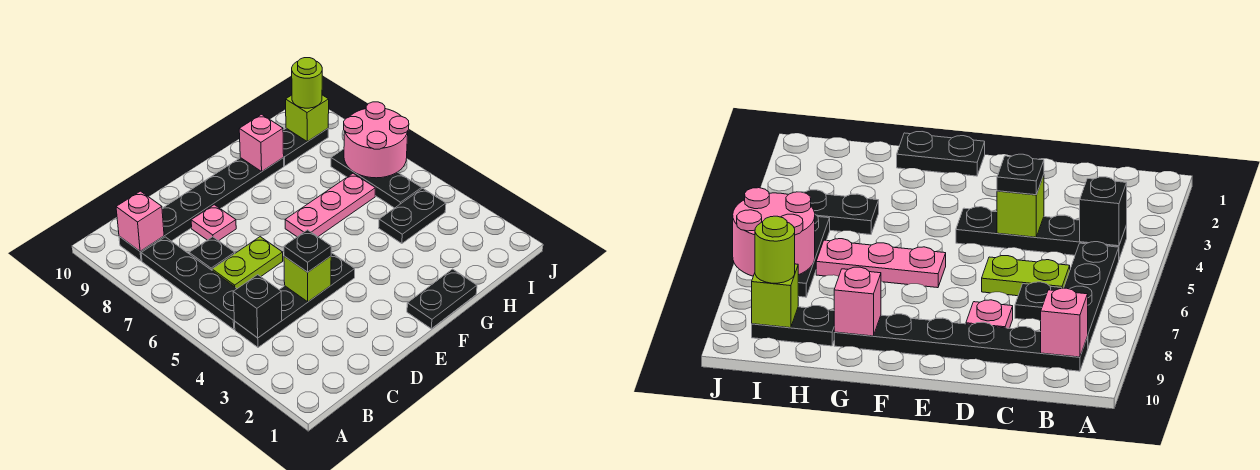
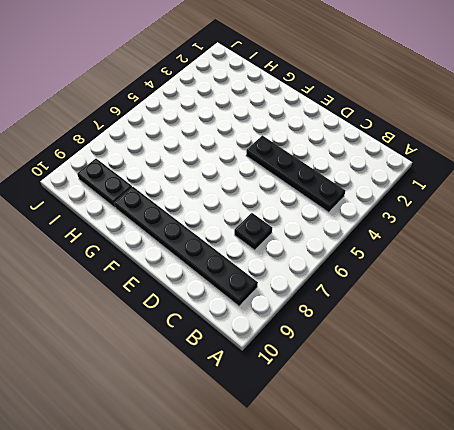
none -> black plate B5:B8 level 1
none -> lime plate C6:D6 level 1
none -> pink plate D8 level 1

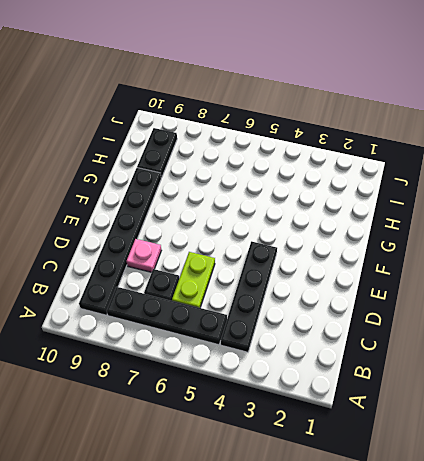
none -> black plate F1:G1 level 1
none -> pink plate F6:H6 level 1
none -> black plate H4:I4 level 1

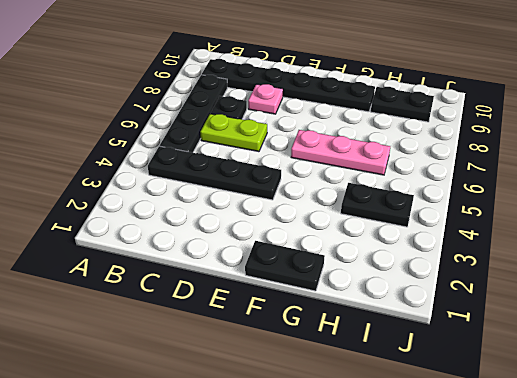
none -> black plate I5:I7 level 1
none -> black brick B4 level 2
none -> pink brick B9 level 2

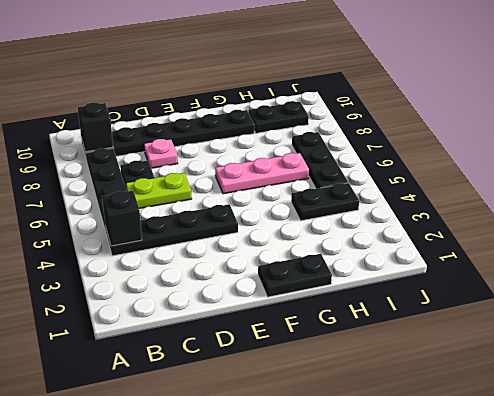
black brick B9 level 2 -> pink brick B9 level 2
none -> lime brick D4 level 2
none -> pink brick G9 level 2
none -> pink round brick I6:J7 level 2

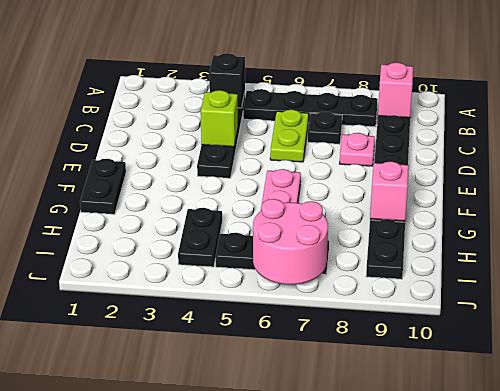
none -> lime brick I9 level 2
none -> black plate D4 level 3
none -> lime round brick I9 level 3

